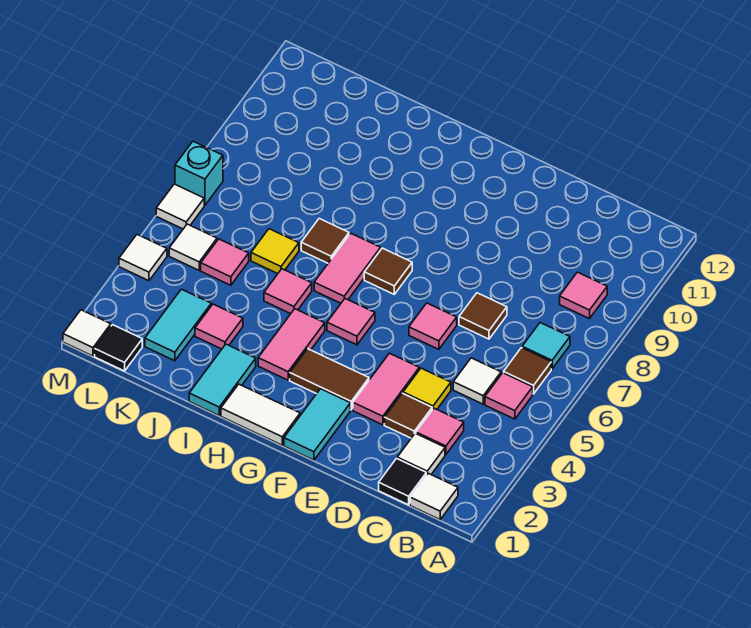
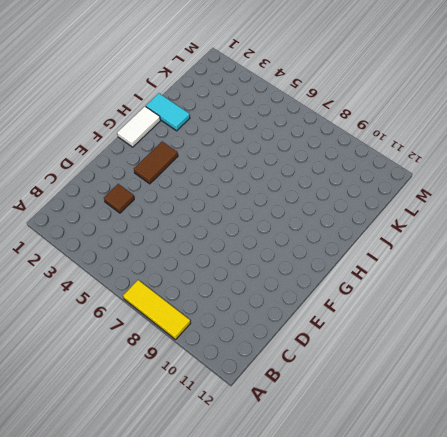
yellow tile A7:A9 level 1 -> none
none -> white tile B1 level 1
none -> pink tile B5 level 1
none -> brown tile B6 level 1
none -> cyan tile B7 level 1

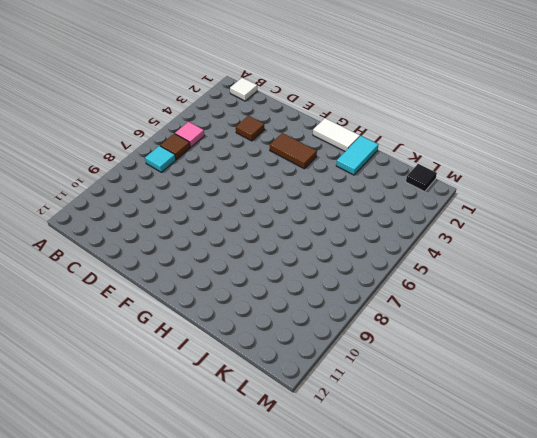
none -> pink tile B9 level 1
none -> black tile C1 level 1
none -> white tile C2 level 1
none -> pink tile C3 level 1

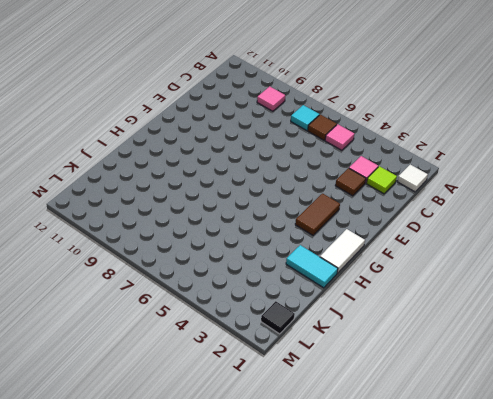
lime tile C2 level 1 -> white tile C2 level 1
none -> black tile C1 level 1
none -> white tile C5 level 1
none -> yellow tile D4 level 1
none -> brown tile D7 level 1

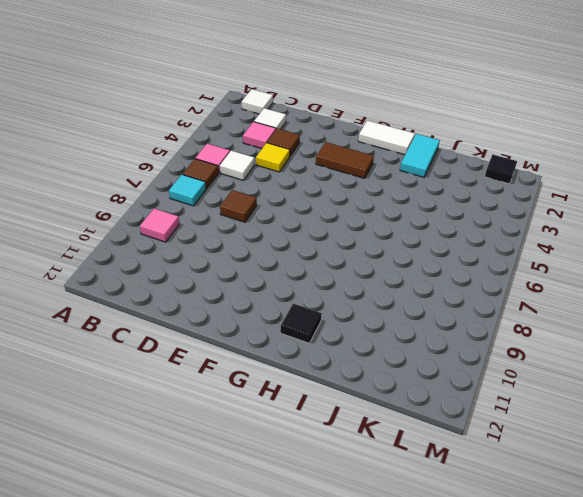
black tile H11 level 1 -> black tile C1 level 1
none -> pink tile E3:E4 level 1
none -> pink tile E6 level 1
none -> cyan tile F1:F2 level 1
none -> pink tile G5 level 1

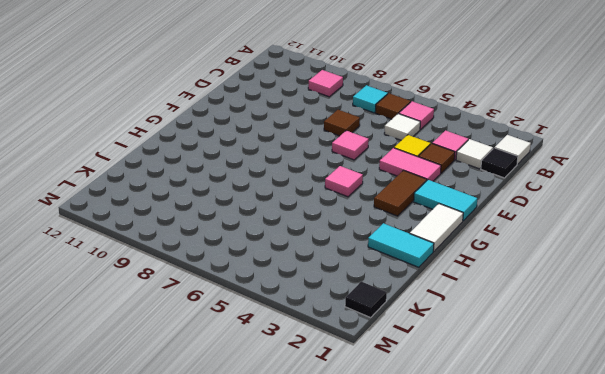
none -> brown tile G7 level 1
none -> pink tile H3:H4 level 1
none -> pink tile H6:H7 level 1
none -> pink tile I5 level 1

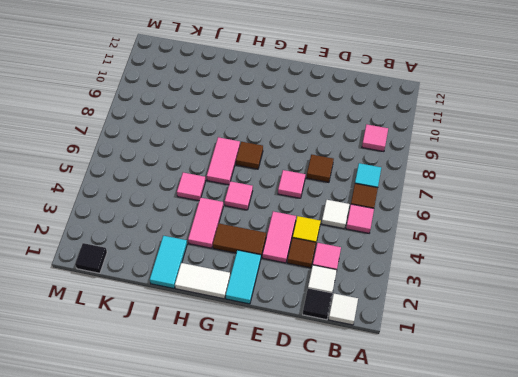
none -> brown tile I7 level 1
none -> pink tile J3 level 1
none -> yellow tile J6 level 1
none -> cyan tile K2:K3 level 1

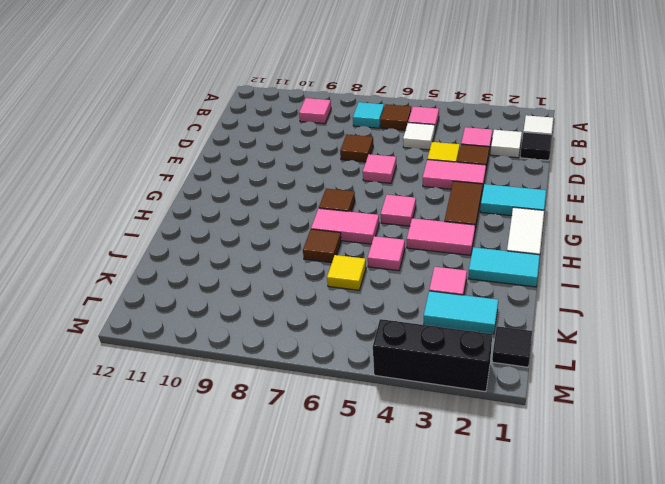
black brick M2:M4 level 1 -> white tile M4 level 1
none -> pink tile K5 level 1
none -> white tile L5 level 1
none -> white tile M1 level 1
none -> white tile M6 level 1

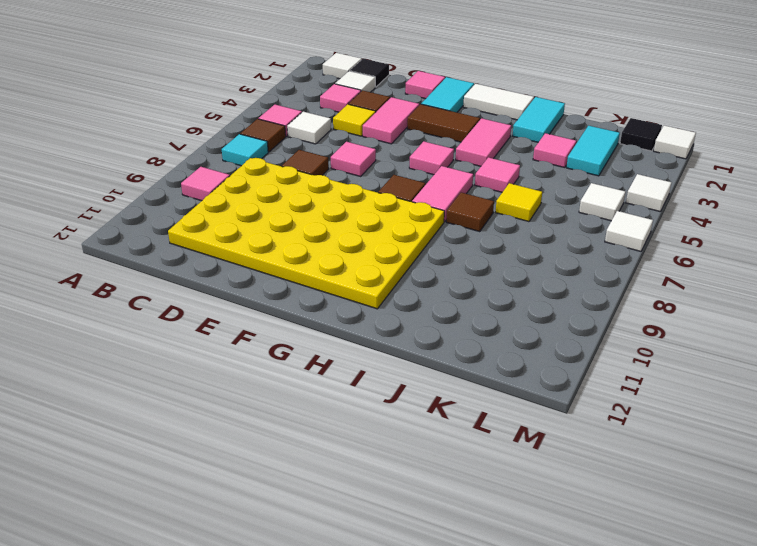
yellow plate C8:H11 level 1 -> none
pink tile E1 level 1 -> pink tile K5 level 1
none -> cyan brick M7 level 1

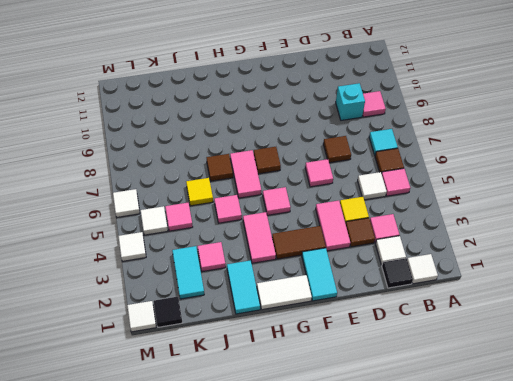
cyan brick C9 level 1 -> cyan brick M7 level 1

